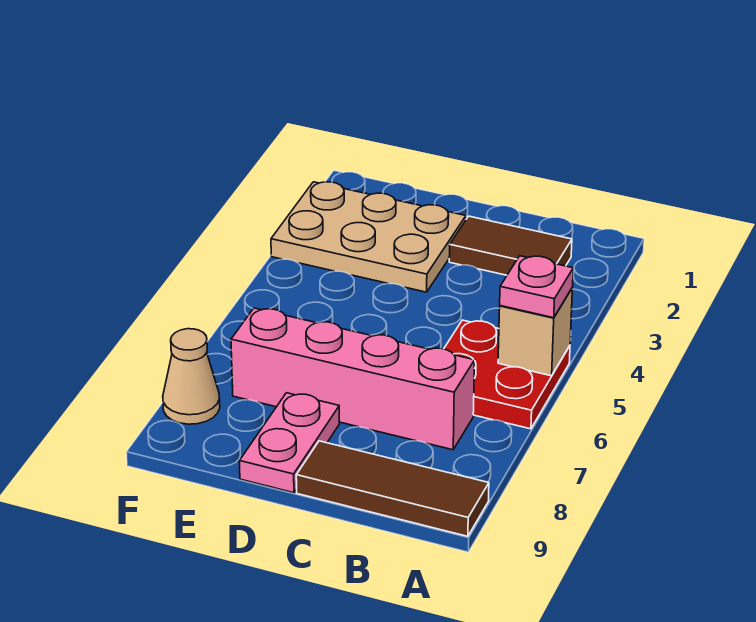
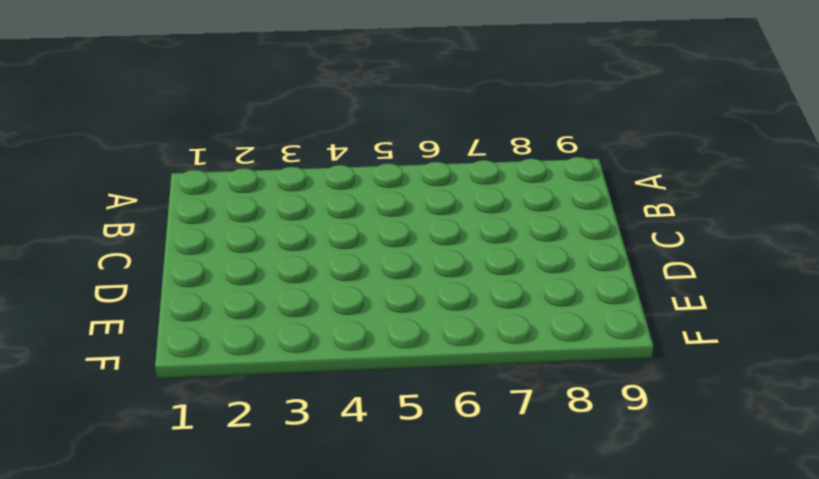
none -> red plate A5:B6 level 1
none -> brown tile A9:C9 level 1

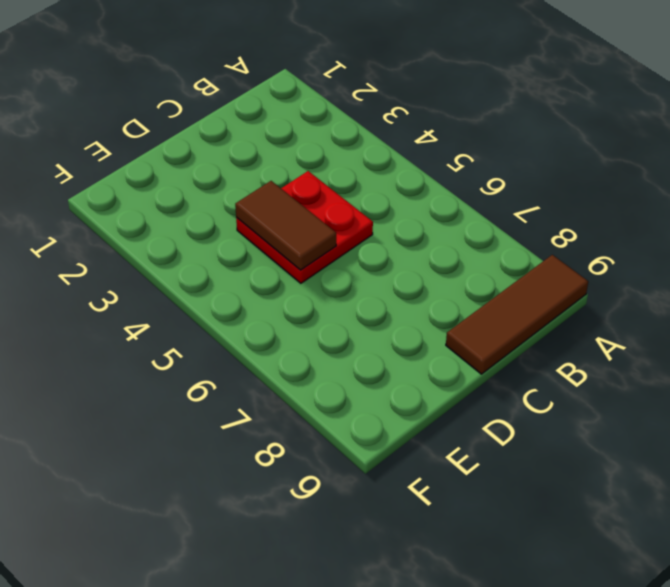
red plate C4:D5 level 1 -> red plate A5:B6 level 1
brown tile D4:D5 level 2 -> brown tile B2:C2 level 1
none -> pink brick B7:E7 level 1
none -> tan plate D2:F3 level 1

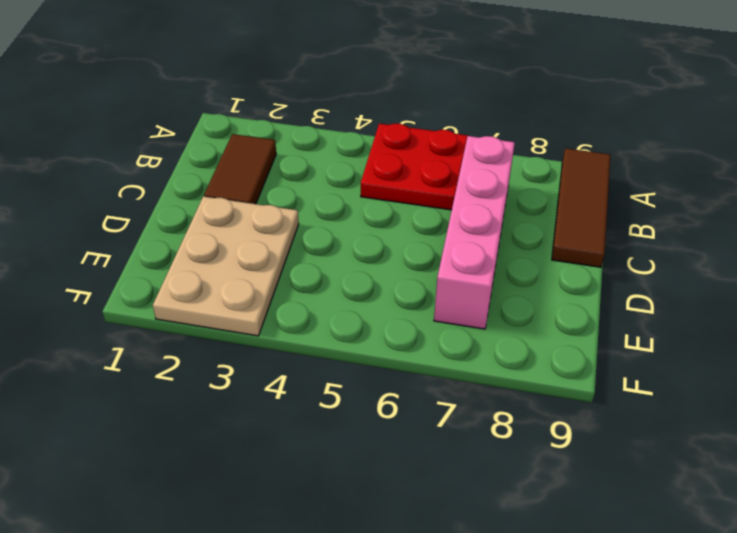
none -> pink plate D8:D9 level 1
none -> tan cone F8 level 1

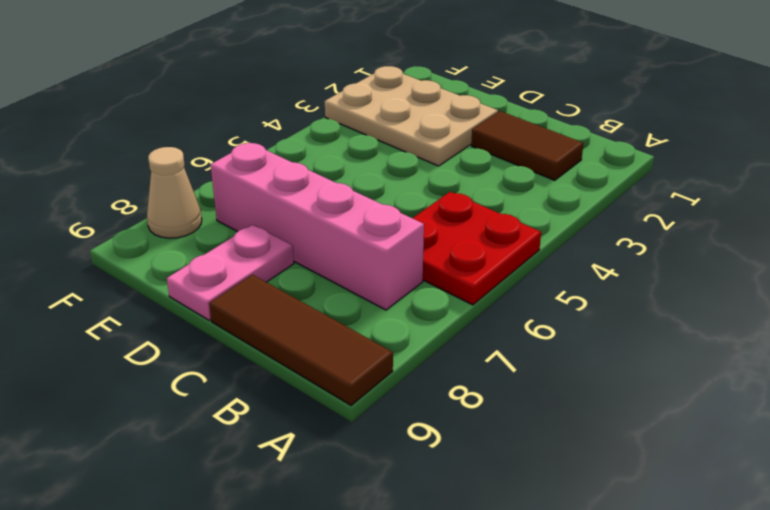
none -> tan brick A5 level 2
none -> pink plate A5 level 3

